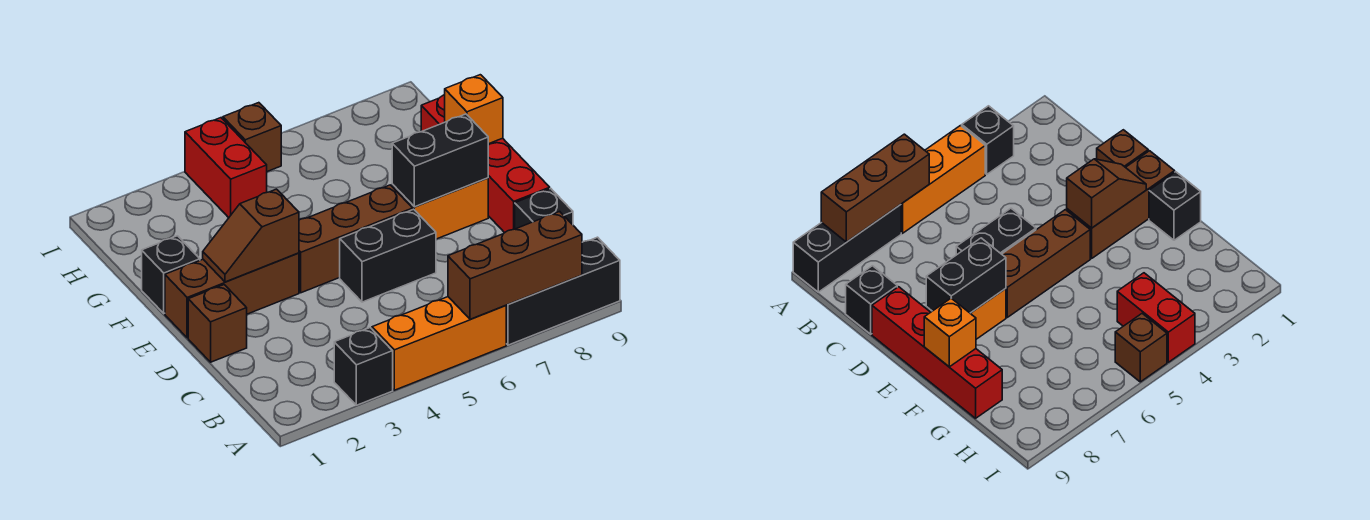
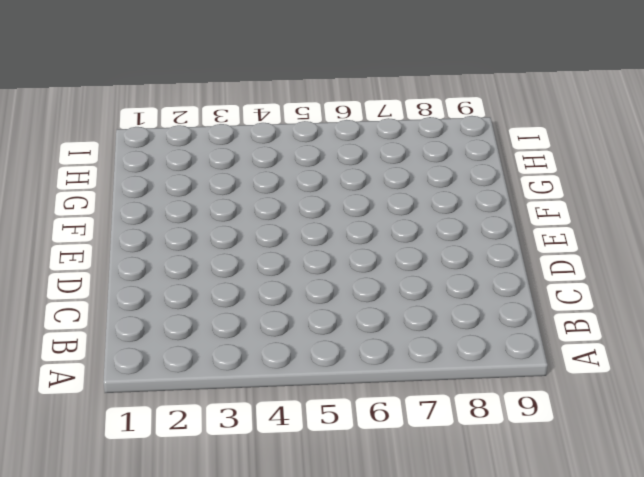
none -> black brick A3 level 1
none -> orange brick A4:A6 level 1
none -> black brick A7:A9 level 1

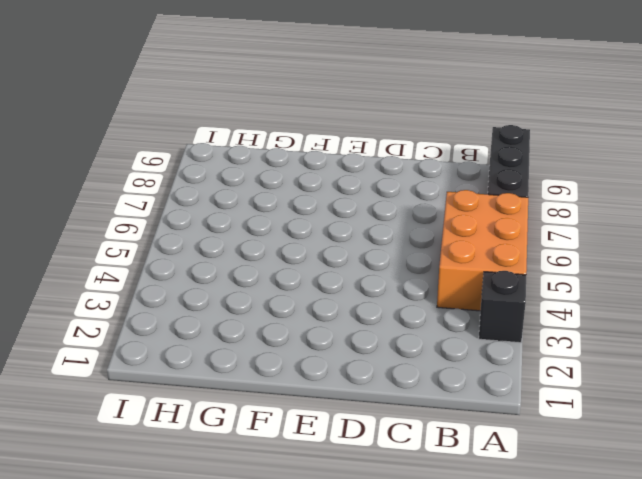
orange brick A4:B6 level 1 -> orange brick A4:A6 level 1
none -> black brick C9 level 1
none -> brown brick D1 level 1
none -> black brick D5:D6 level 1

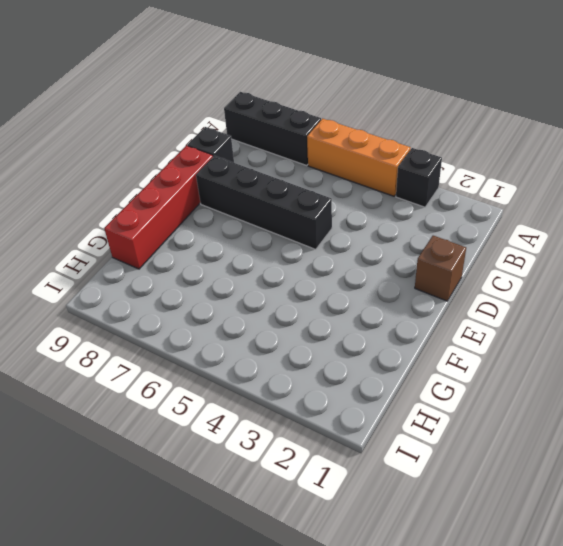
black brick D5:D8 level 1 -> black brick D5:D6 level 1
none -> brown brick E1:E3 level 1
none -> brown brick E4:E6 level 1
none -> orange brick E7:E8 level 1

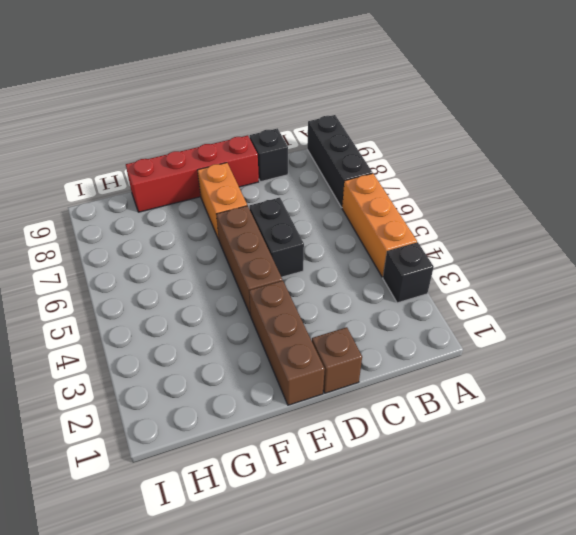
none -> black brick F1 level 1
none -> red brick H4:I4 level 1
none -> brown brick I5 level 1

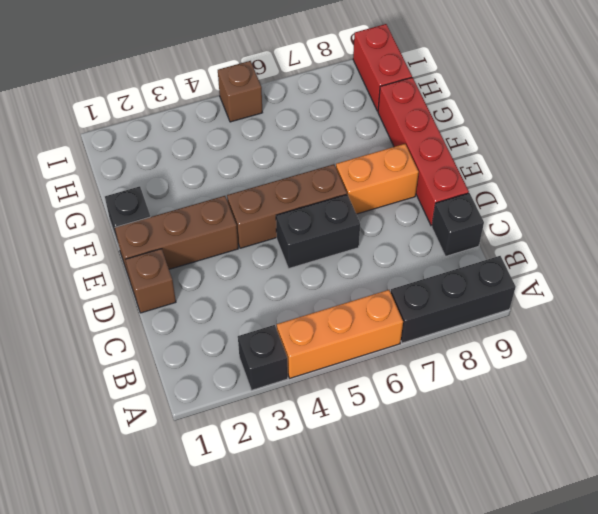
red brick H9:I9 level 1 -> red brick H4:I4 level 1
none -> brown brick A6:A8 level 2
none -> brown slope E2:E3 level 2 top 3
none -> black brick E7:E8 level 2

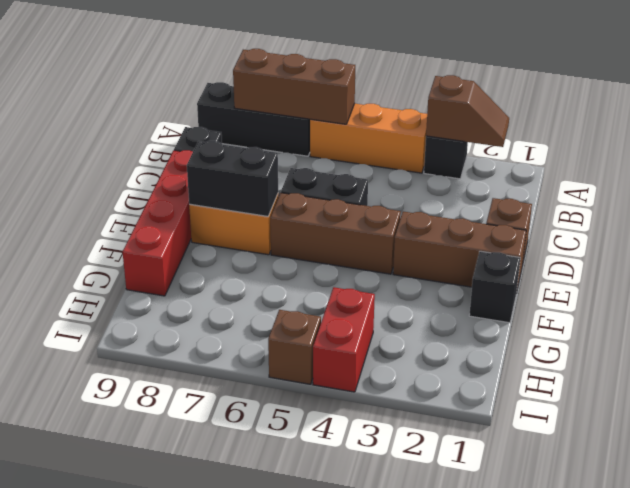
brown slope A2:A3 level 2 top 3 -> brown slope E2:E3 level 2 top 3
none -> orange brick F9 level 2

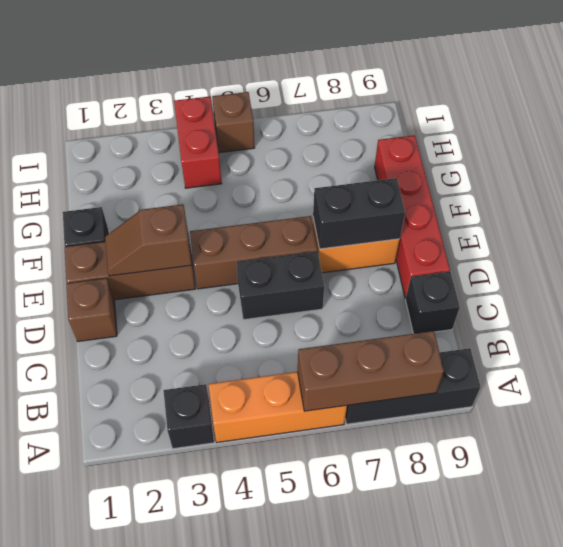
none -> orange brick F9 level 2

